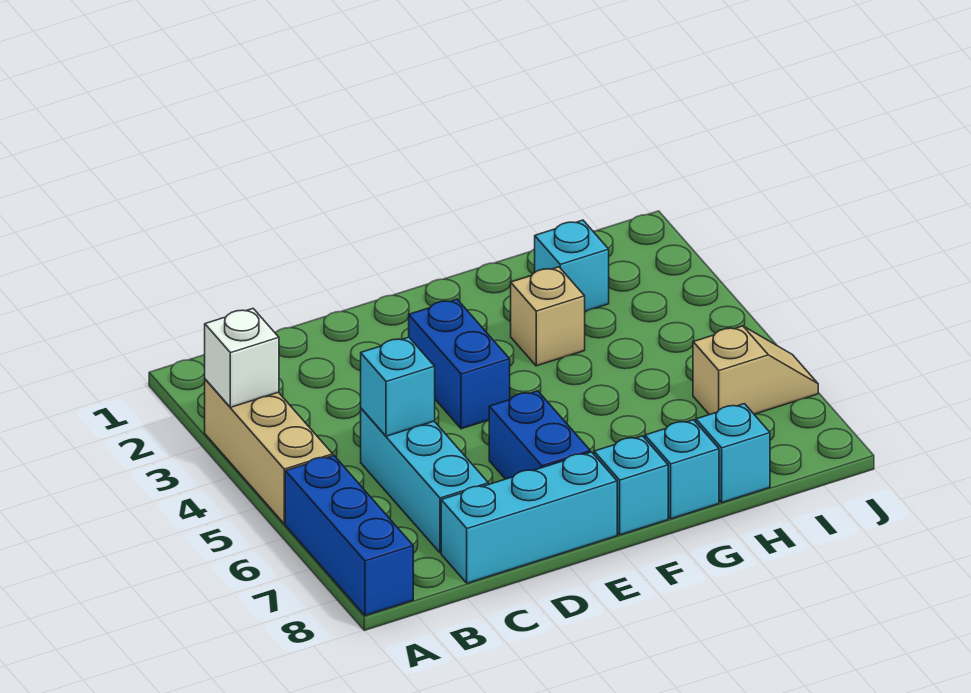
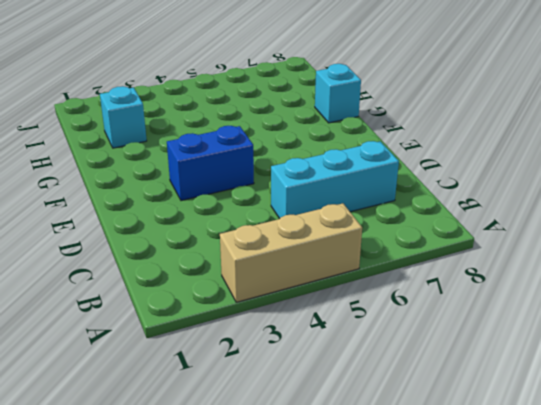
none -> blue brick A6:A8 level 1
none -> cyan brick C8:E8 level 1
none -> blue brick E6:E7 level 1

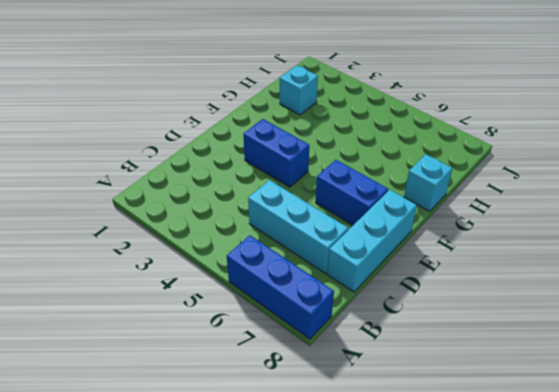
none -> tan brick A3:A5 level 1
none -> cyan brick F8 level 1
none -> tan brick G3 level 1

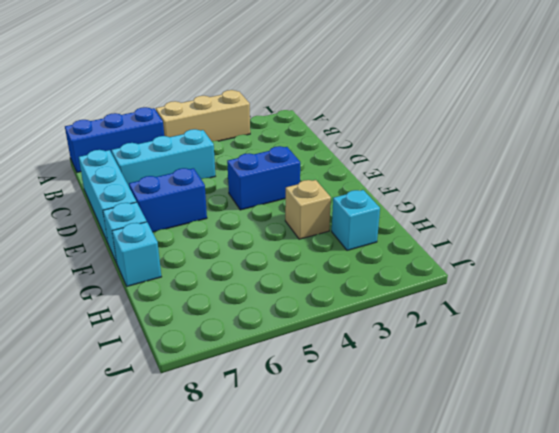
none -> cyan brick H8 level 1
none -> tan slope I6:J6 level 1 top I
none -> white brick A3 level 2

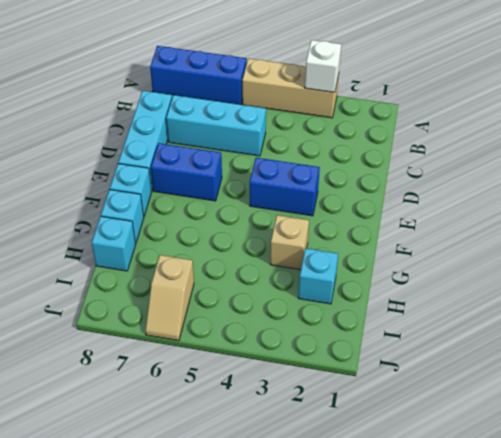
none -> cyan brick C5 level 2

